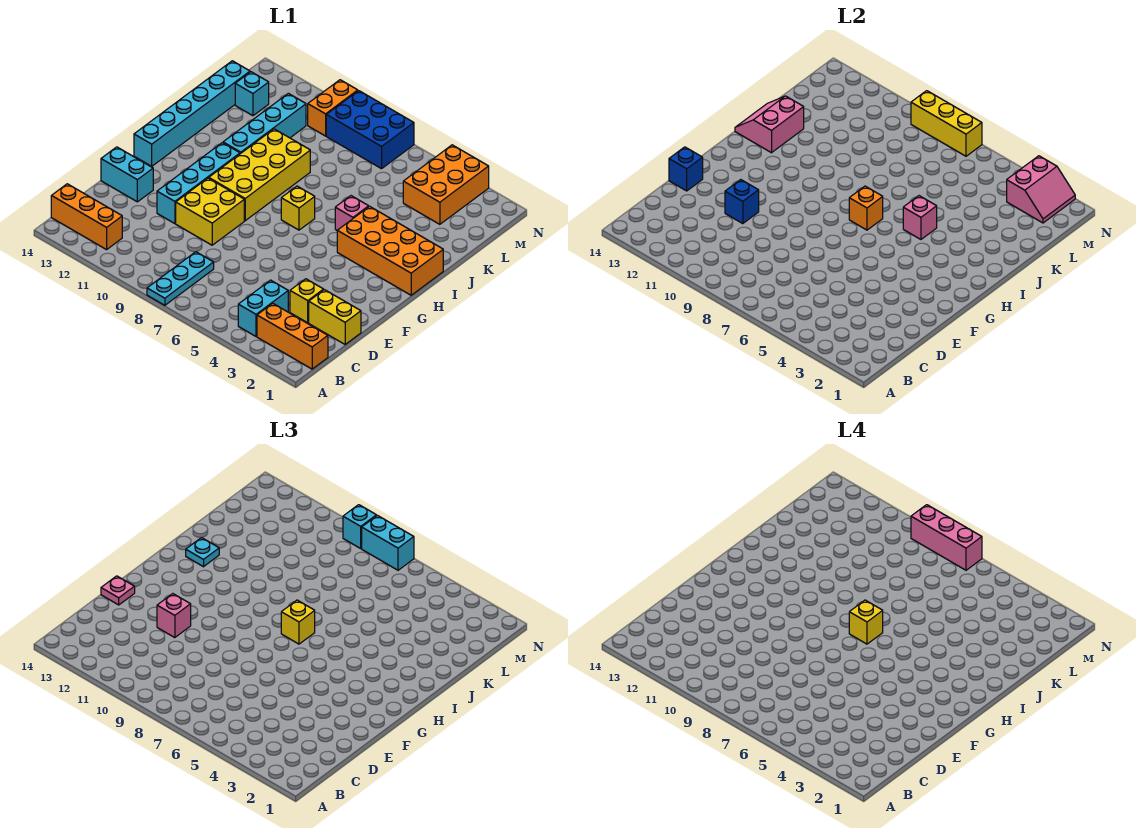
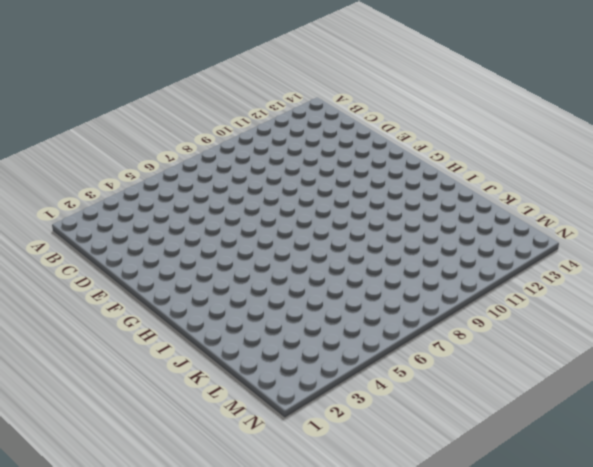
none -> cyan plate A8:C8 level 1
none -> orange brick B1:B3 level 1
none -> cyan brick B4:C4 level 1
none -> orange brick B12:B14 level 1

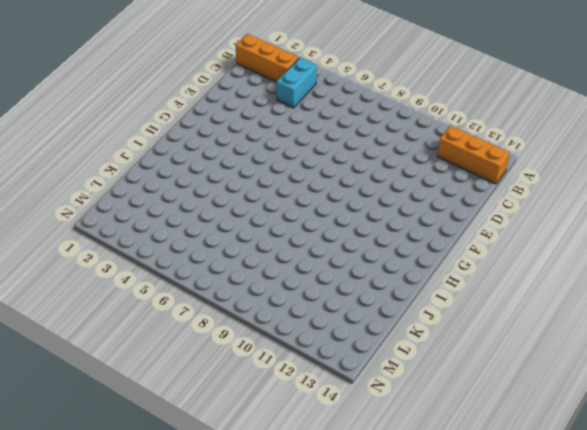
none -> cyan plate A8:C8 level 1
none -> yellow brick D1:D2 level 1
none -> yellow brick D3 level 1
none -> yellow brick E9:F10 level 1

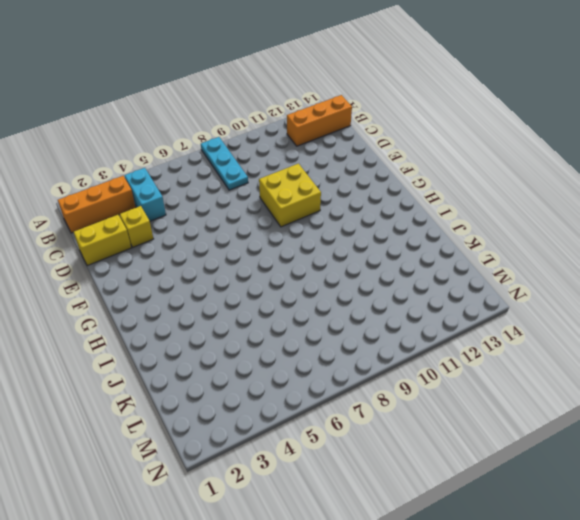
none -> cyan brick E11:H11 level 1
none -> cyan brick E13:E14 level 1
none -> yellow brick G9:J10 level 1
none -> cyan brick G14:L14 level 1

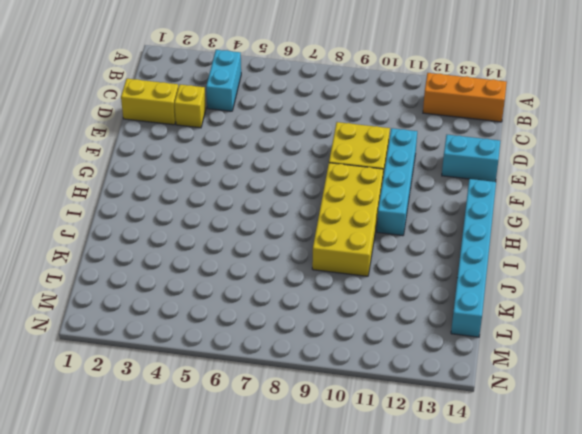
none -> cyan plate A8:C8 level 1
none -> orange brick B1:B3 level 1
none -> orange brick H1:I4 level 1
none -> yellow brick H7 level 1

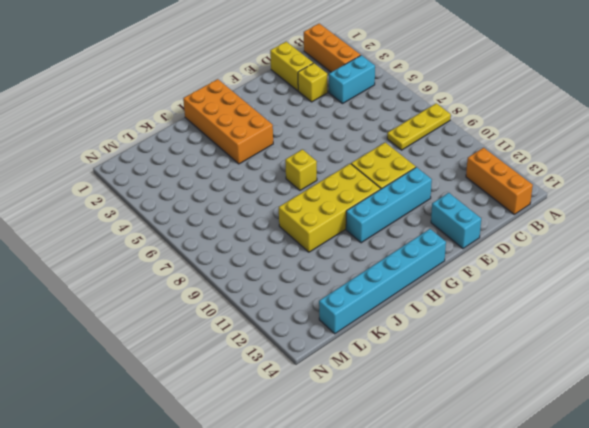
yellow plate A8:C8 level 1 -> cyan plate A8:C8 level 1
none -> pink brick I5 level 1
none -> cyan brick I11:L11 level 1
none -> orange brick L3:N4 level 1
none -> cyan brick L13 level 1

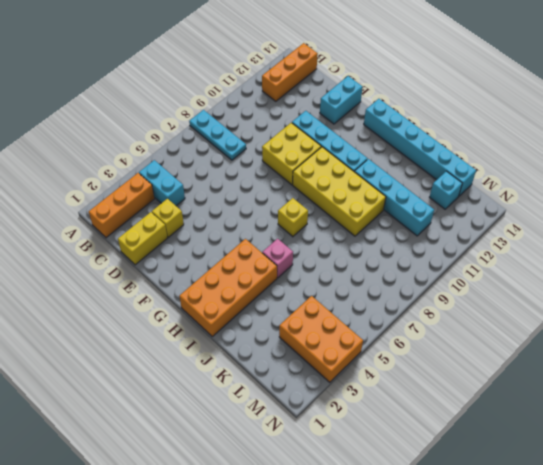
none -> blue brick M7:N9 level 1
none -> orange brick M10:N10 level 1
none -> blue brick E11 level 2
none -> blue brick E14 level 2

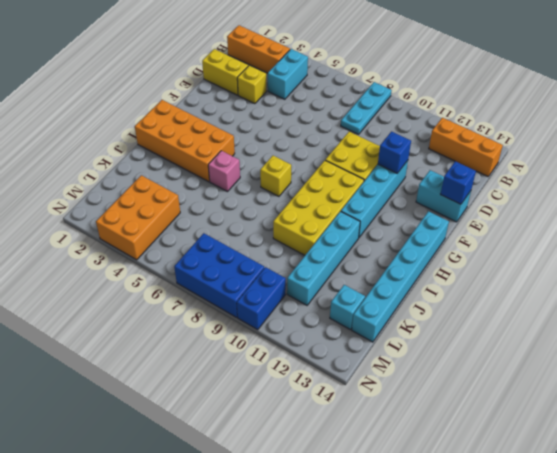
blue brick M10:N10 level 1 -> orange brick M10:N10 level 1
none -> orange brick H7 level 2
none -> pink brick I5 level 2
none -> pink slope I13:J14 level 2 top 13
none -> pink slope M2:N3 level 2 top 3

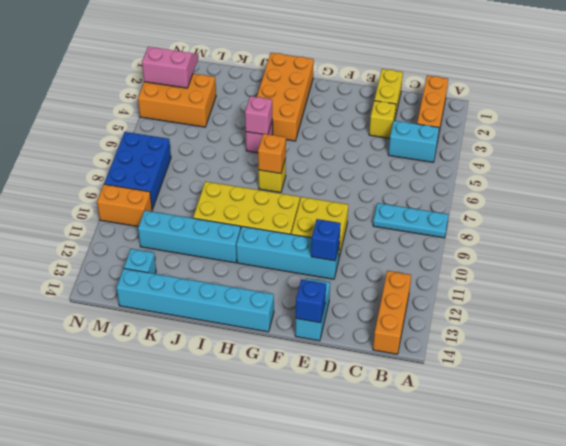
none -> pink slope I13:J14 level 2 top 13
none -> yellow brick N7:N9 level 2
none -> pink brick E11 level 3
none -> pink plate E14 level 3

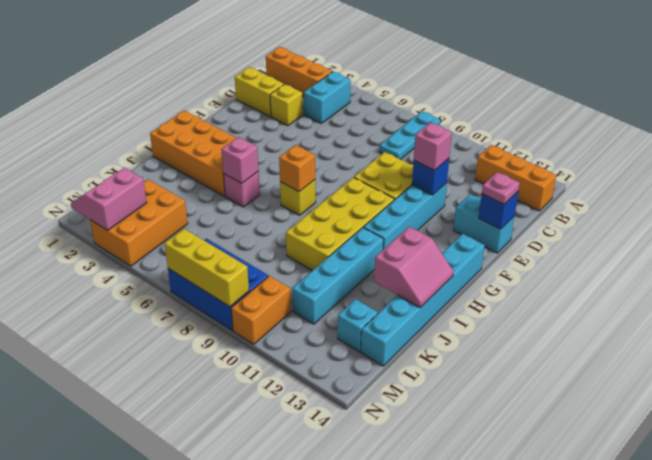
none -> yellow brick H7 level 3
none -> cyan plate I13 level 3
none -> cyan brick N7:N8 level 3
none -> cyan brick N9 level 3

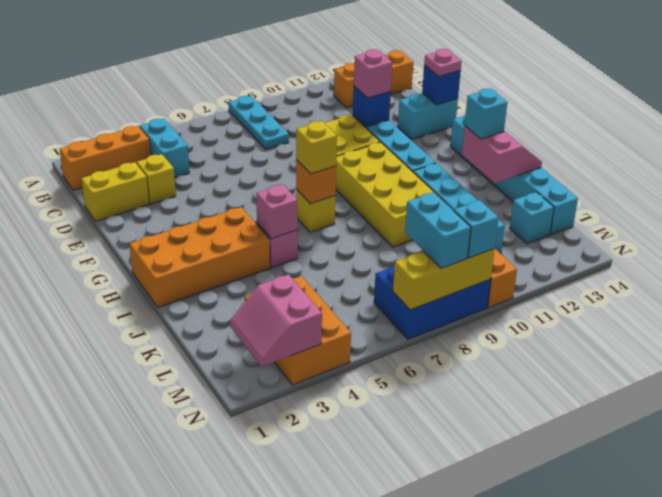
cyan brick I13 level 3 -> cyan plate I13 level 3
cyan brick M8:N8 level 3 -> cyan brick N7:N8 level 3
none -> yellow brick H7 level 4
none -> pink brick N7:N9 level 4

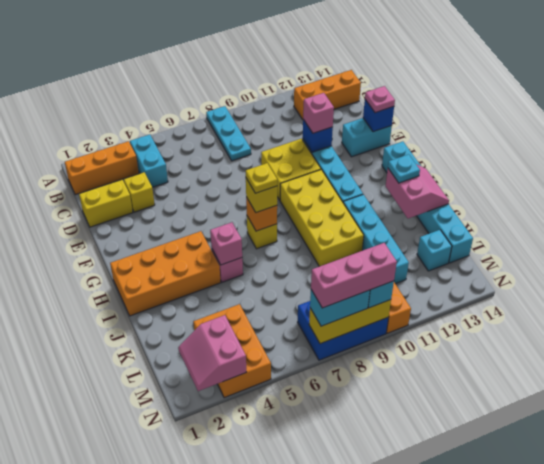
yellow plate H7 level 4 -> yellow brick H7 level 4

